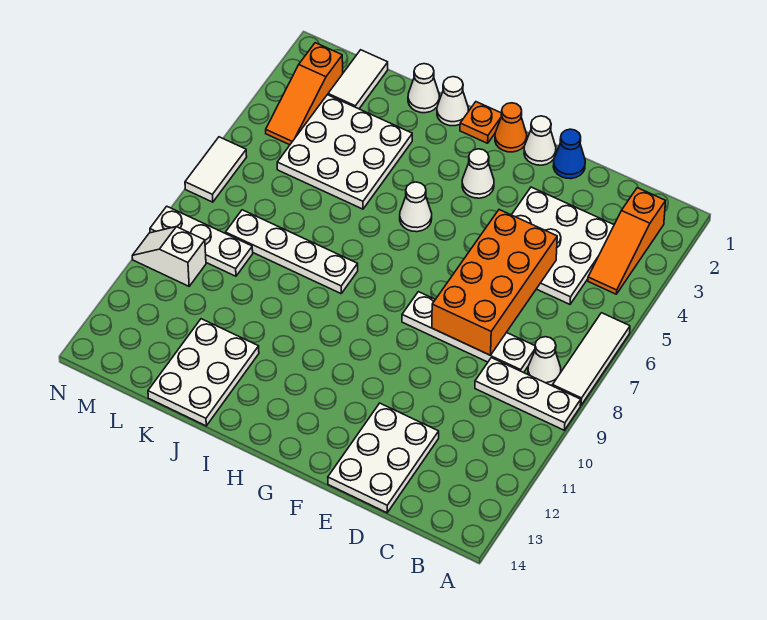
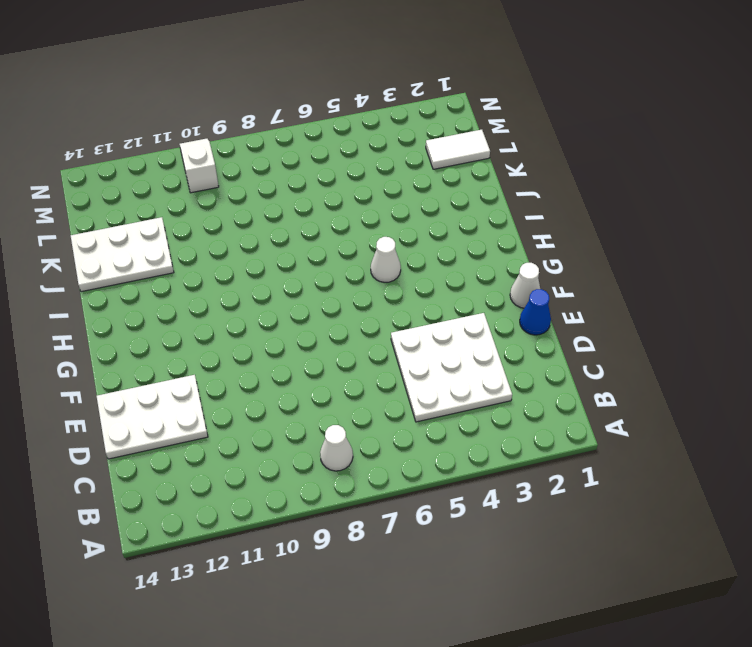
none -> white tile A6:A8 level 1
none -> white plate A9:C9 level 1
none -> orange slope B2:B4 level 1 top 2

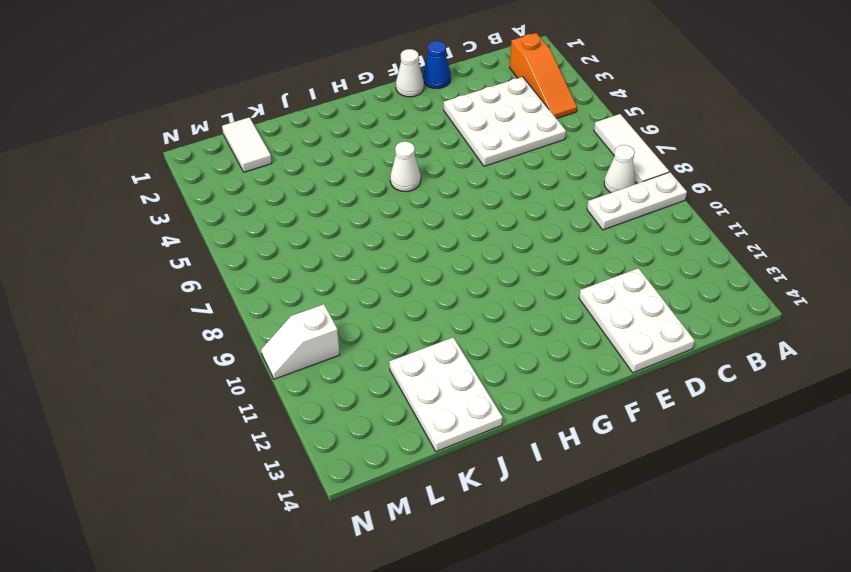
none -> white plate C8:F8 level 1
none -> orange cone G1 level 1
none -> white cone G3 level 1

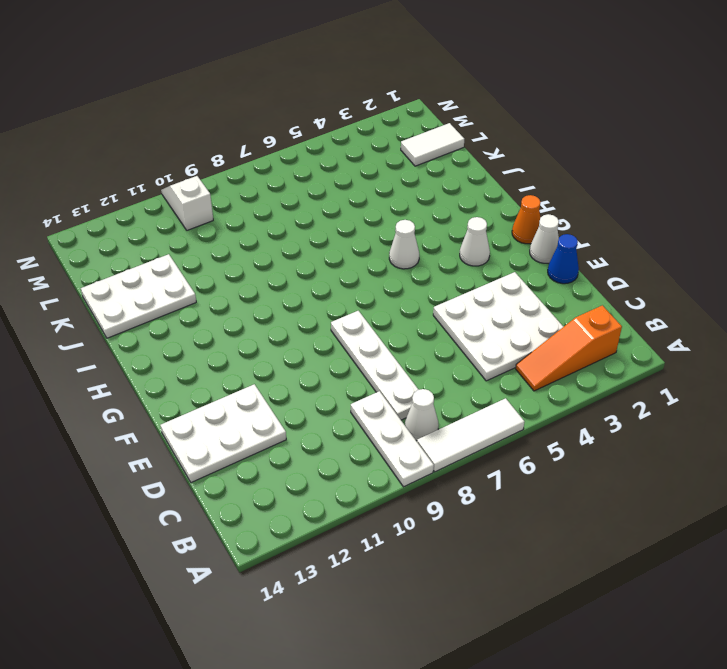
none -> orange plate H1 level 1
none -> white cone I1 level 1
none -> white plate I8:L8 level 1

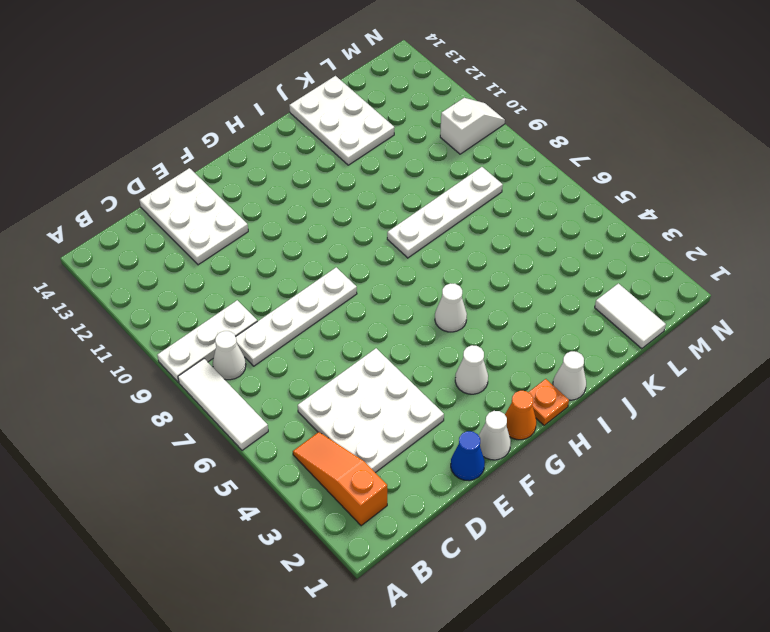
none -> white cone J1 level 1
none -> white plate J3:L5 level 1
none -> white plate L9:N9 level 1

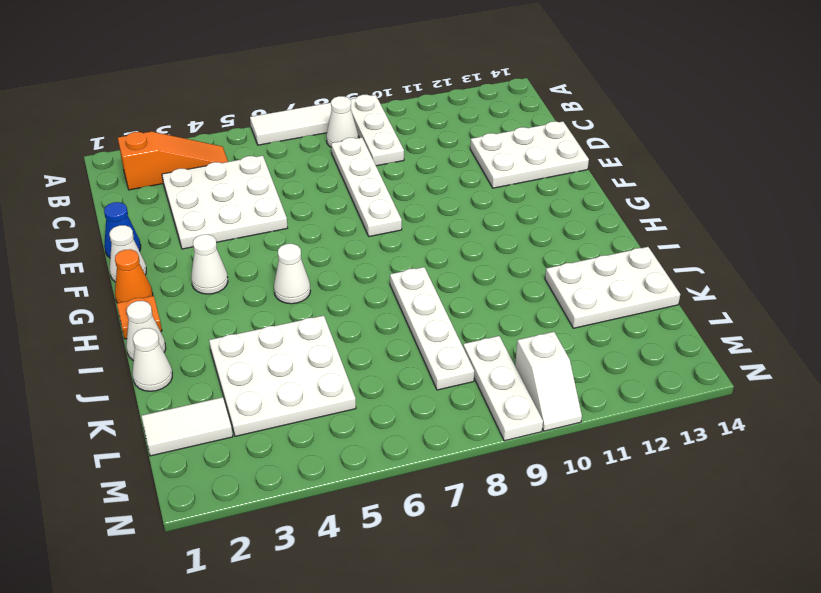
none -> orange slope M2:M4 level 1 top 2
none -> white tile N6:N7 level 1
none -> orange brick D5:E8 level 2

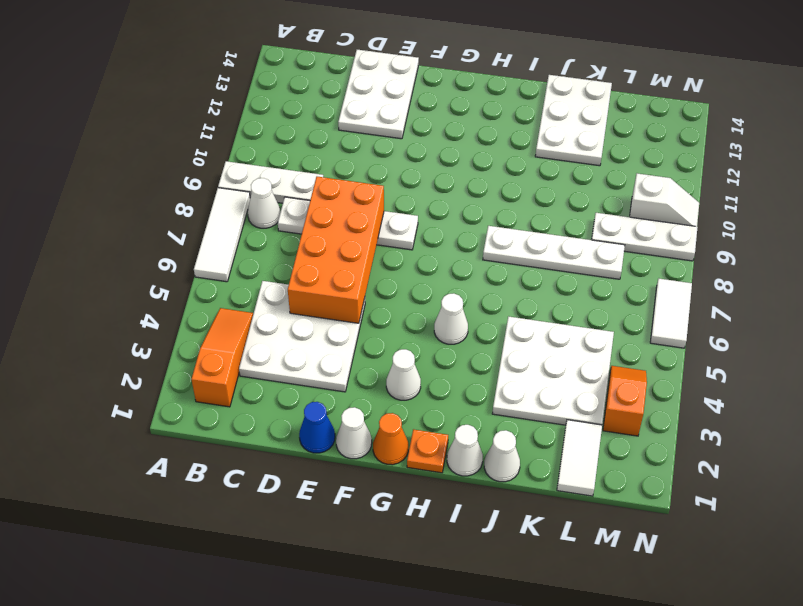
orange slope M3:M4 level 1 top 3 -> orange slope M2:M4 level 1 top 2

